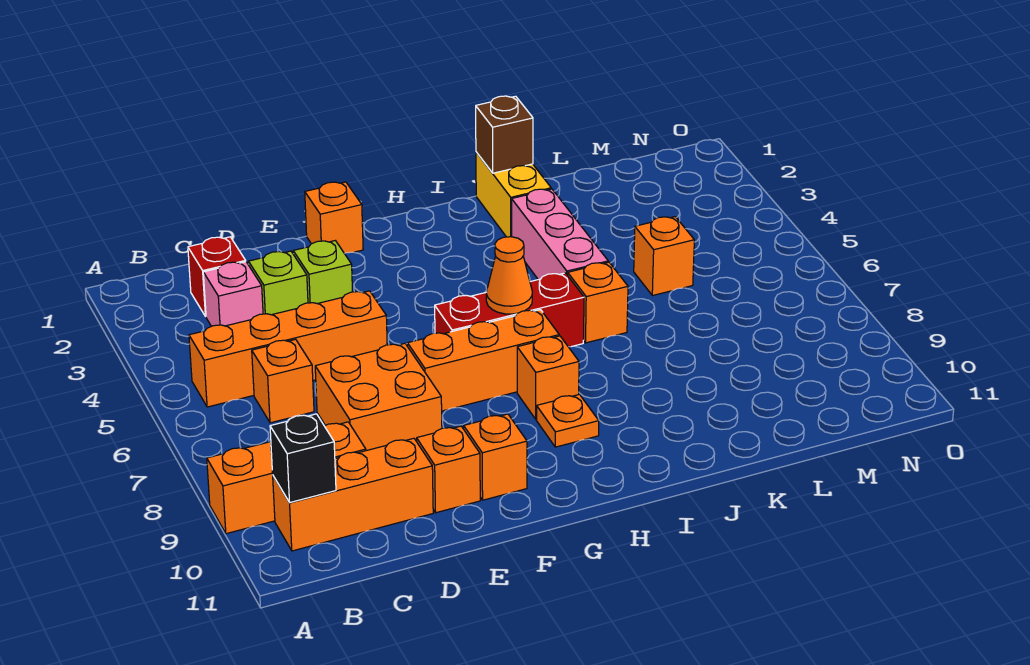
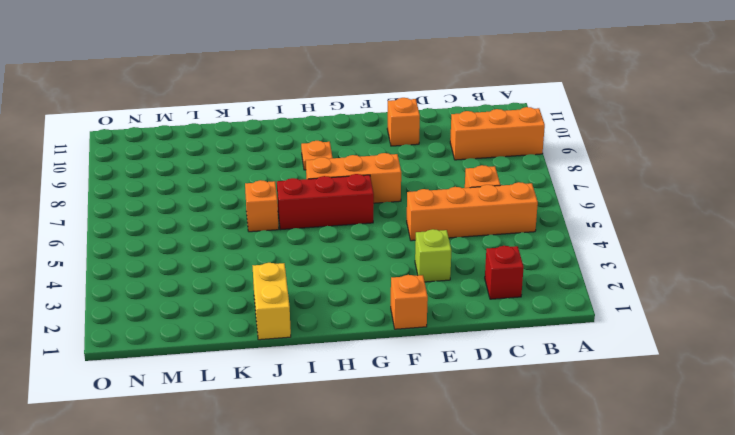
none -> orange brick B10:D10 level 1
none -> pink brick C3 level 1
none -> lime brick D3 level 1

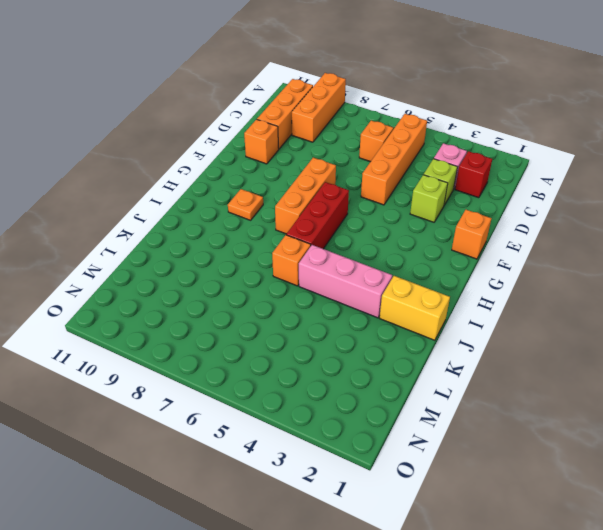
none -> orange brick D7:E8 level 1
none -> orange brick F10 level 1
none -> orange brick H8 level 1

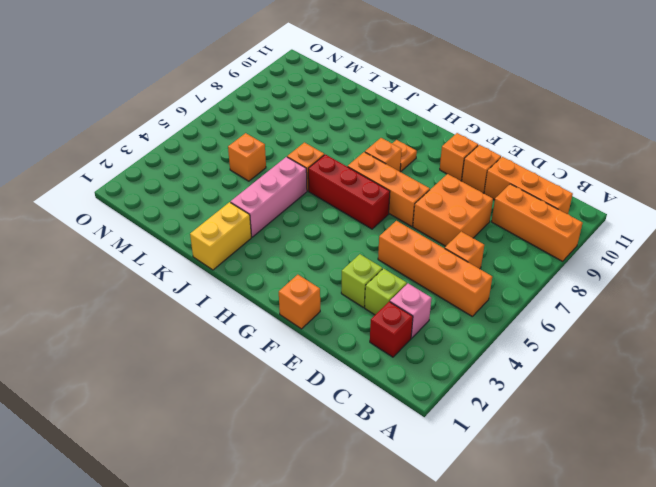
none -> black brick B10 level 2
none -> orange cone H6 level 2
none -> brown brick J1 level 2

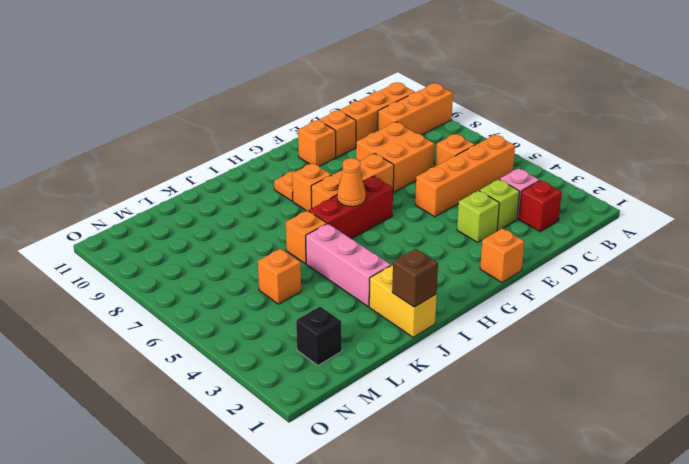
black brick M2 level 1 -> black brick B10 level 2

